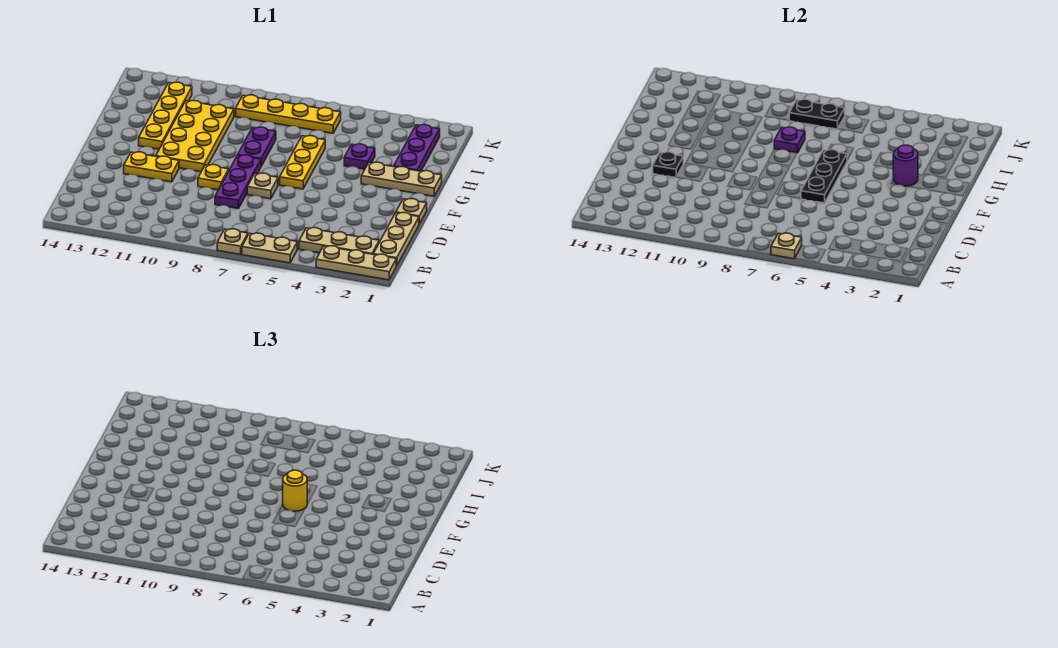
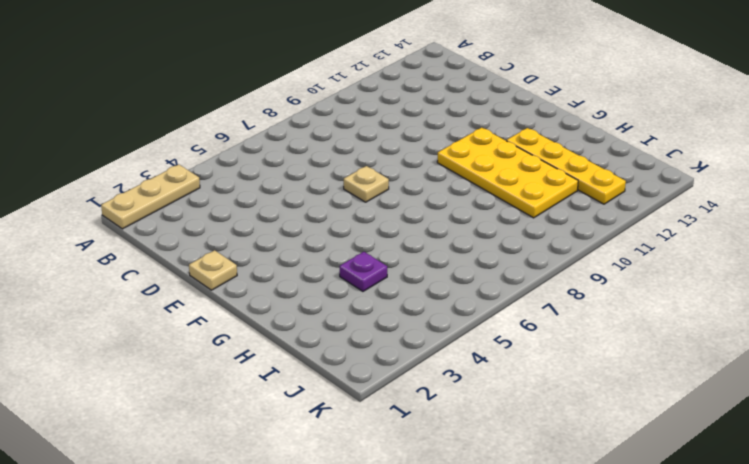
none -> tan plate A5:A6 level 1
none -> tan plate A7 level 1
none -> tan plate B1:D1 level 1

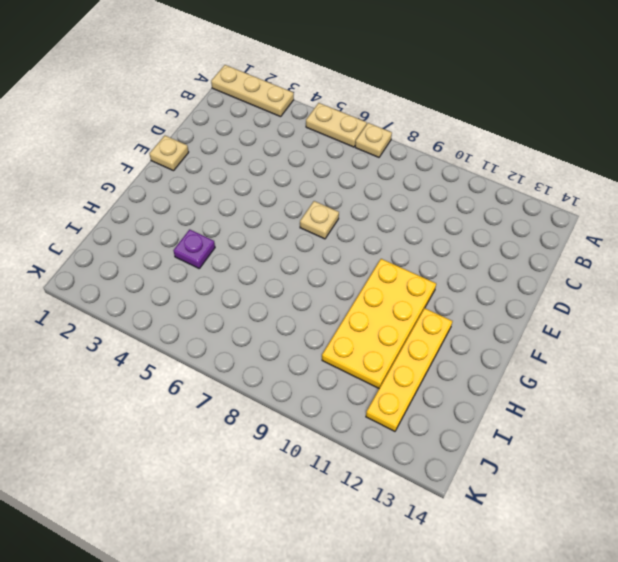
none -> tan plate B1:D1 level 1
none -> tan plate B2:B4 level 1
none -> purple plate D8:F8 level 1

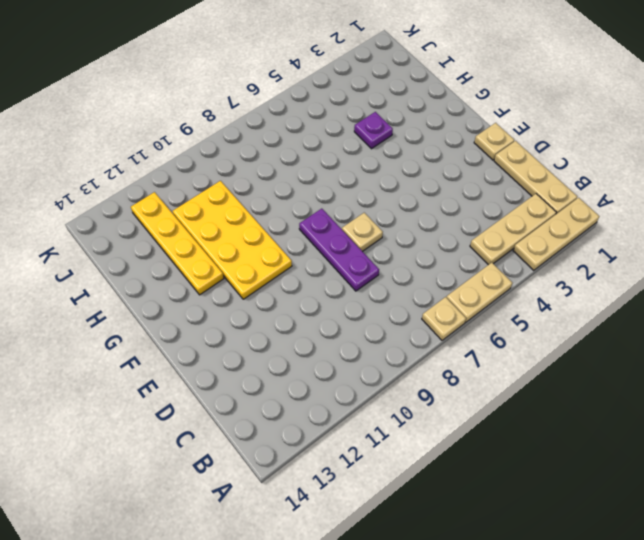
none -> yellow plate E9 level 1
none -> yellow plate E11:E12 level 1
none -> yellow plate F6:H6 level 1

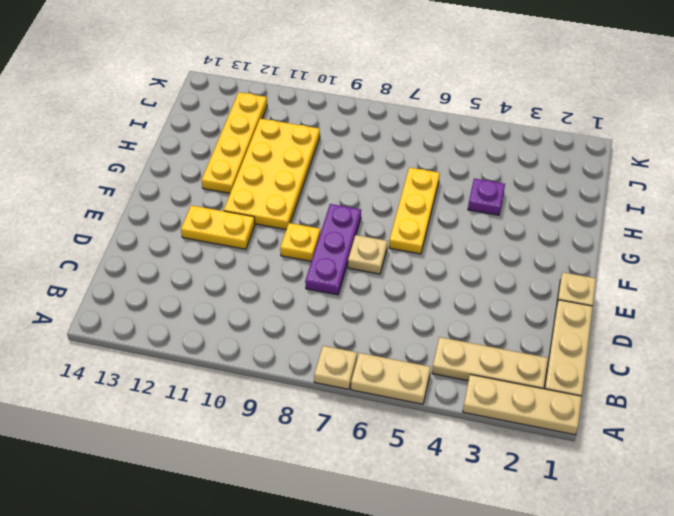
none -> tan plate G1:G3 level 1
none -> purple plate G8:H8 level 1
none -> purple plate H2:J2 level 1

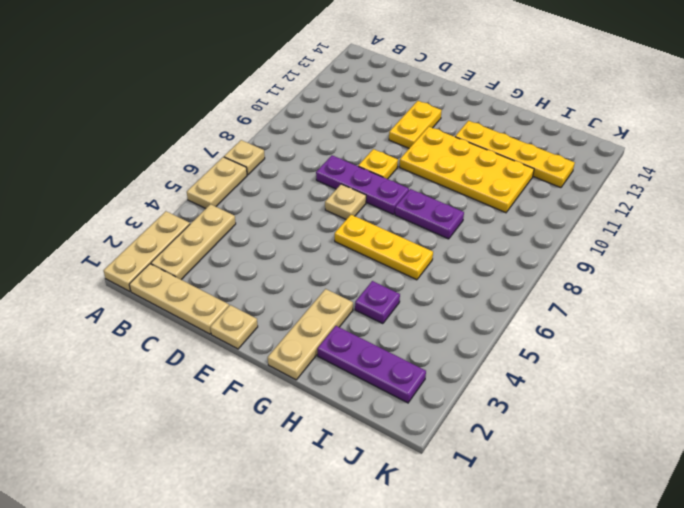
none -> yellow plate J6:J9 level 1
none -> tan plate A6 level 2
none -> black plate E6:G6 level 2

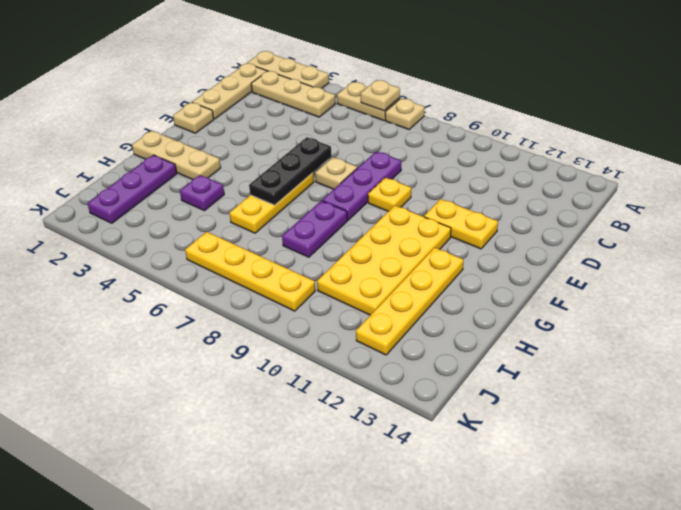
none -> black plate E12 level 2
none -> purple round brick G3 level 2
none -> purple plate H8 level 2

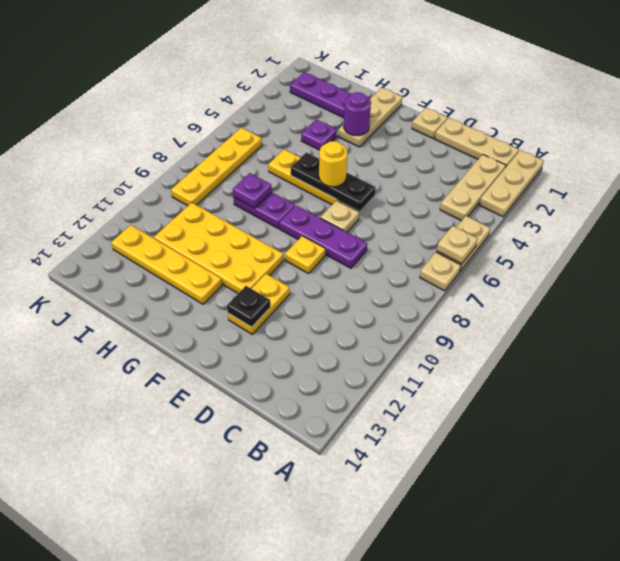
none -> black plate J7:J8 level 2

